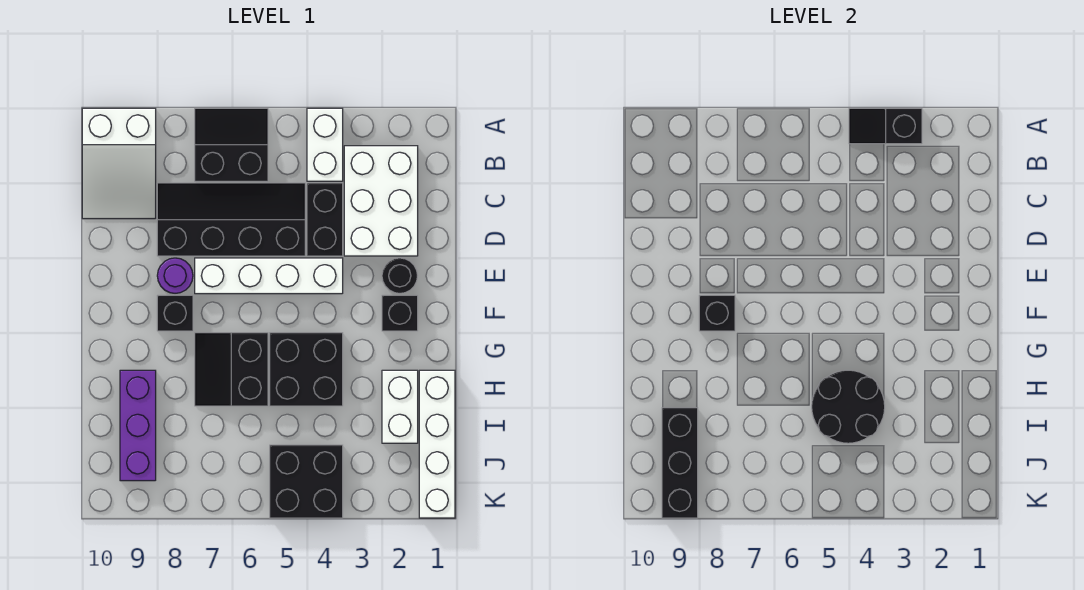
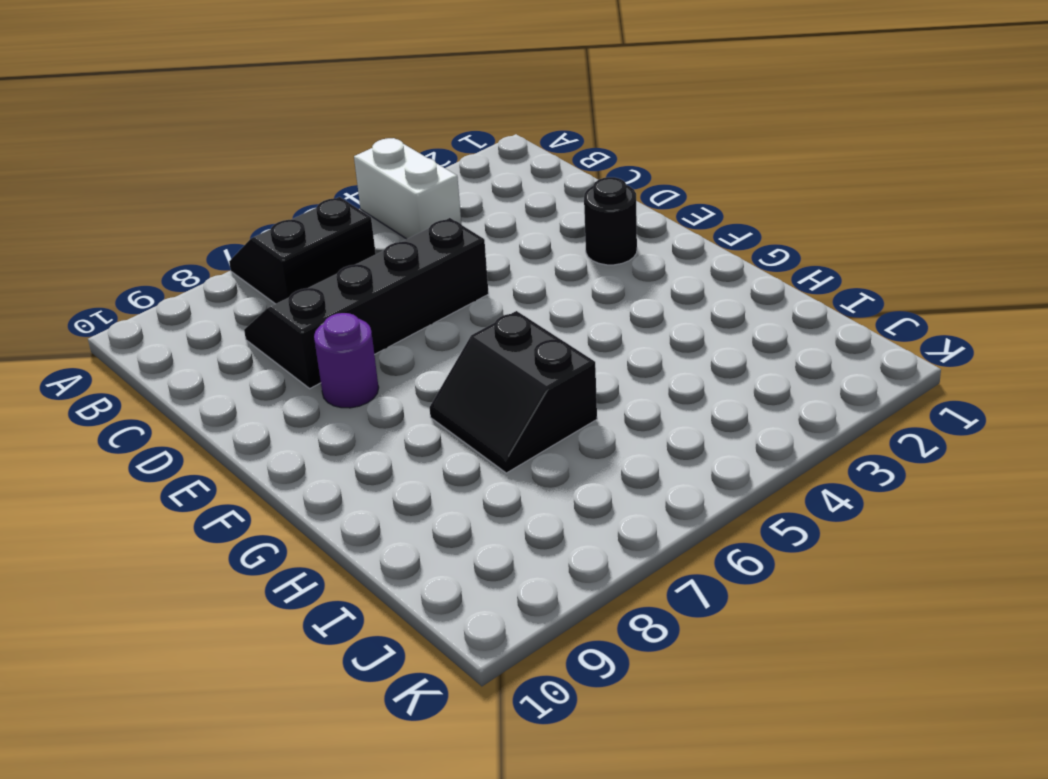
none -> white slope A9:C10 level 1 top A
none -> white brick B2:D3 level 1
none -> black brick C4:D4 level 1

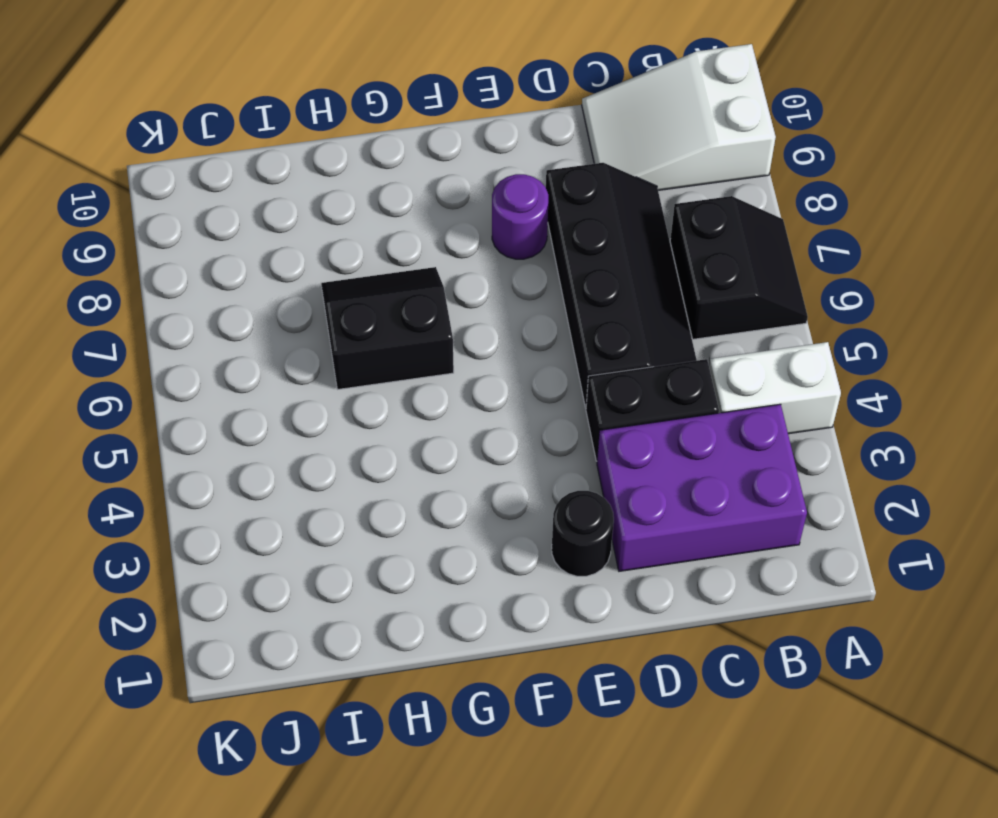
purple brick B2:D3 level 1 -> white brick B2:D3 level 1
none -> white brick E4:E7 level 1
none -> black brick F2 level 1
none -> black brick F8 level 1

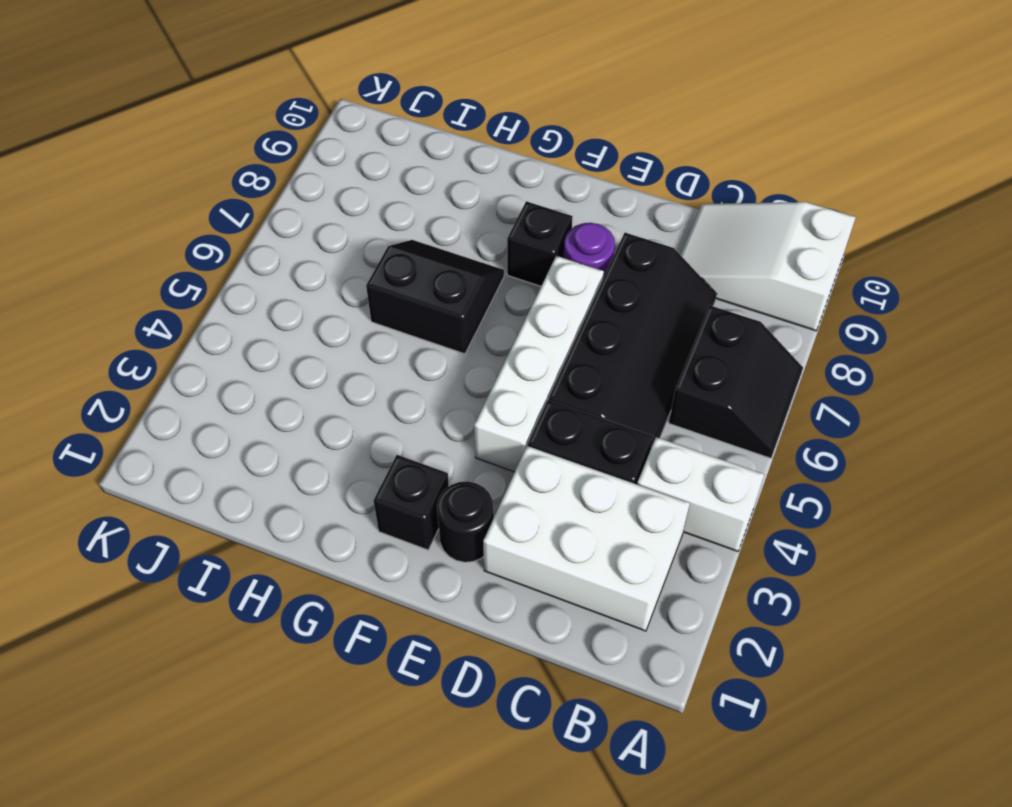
none -> black brick G4:H5 level 1
none -> white brick H1:K1 level 1
none -> white brick H2:I2 level 1

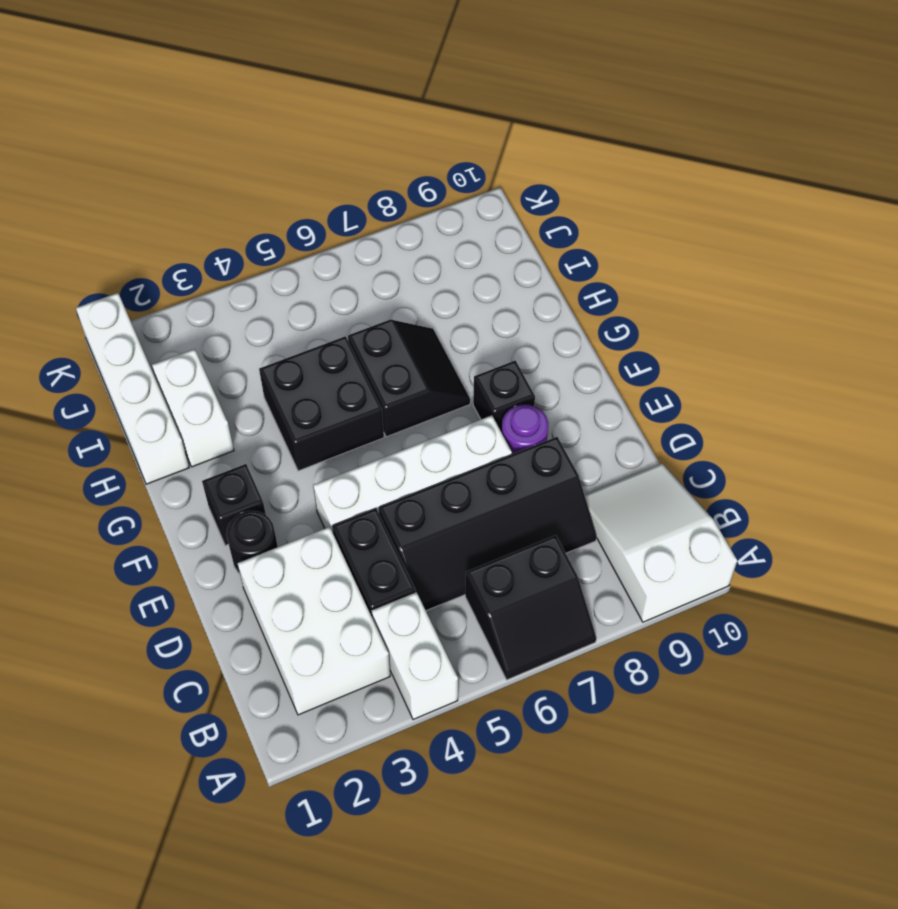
none -> purple brick H9:J9 level 1
none -> black brick J4:K5 level 1
none -> black slope A3:A4 level 2 top 3

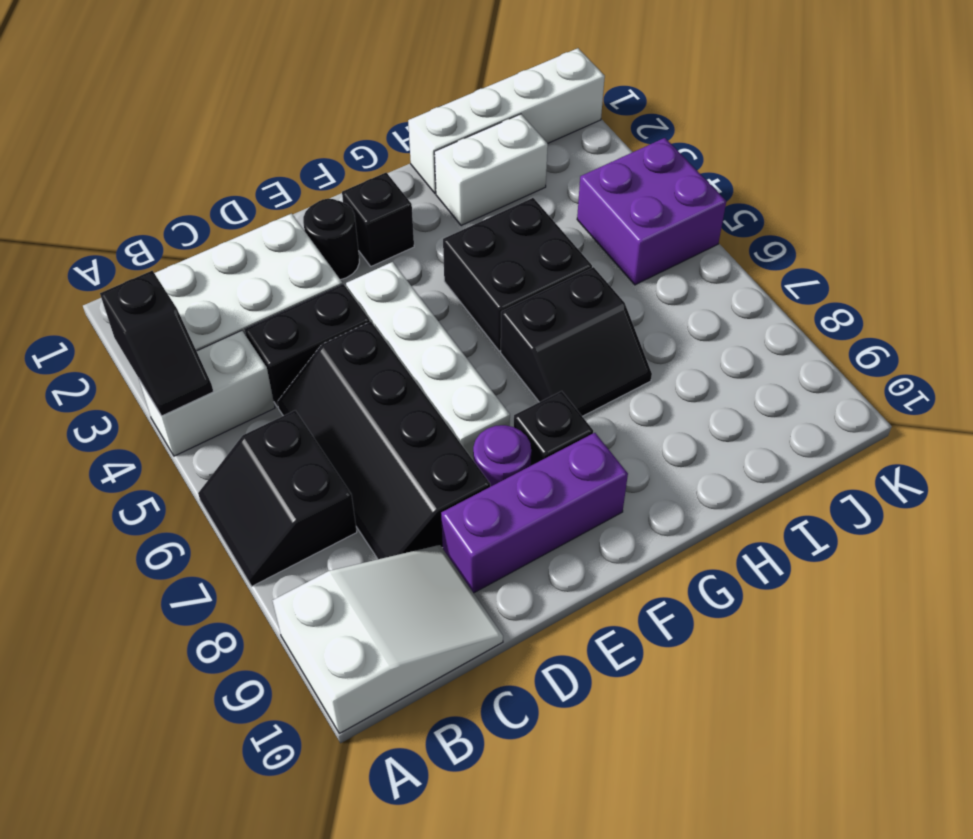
purple brick D9:F9 level 1 -> purple brick H9:J9 level 1
purple brick J4:K5 level 1 -> black brick J4:K5 level 1
none -> black brick F8 level 2
none -> black round brick H4:I5 level 2
none -> black brick I9:K9 level 2

